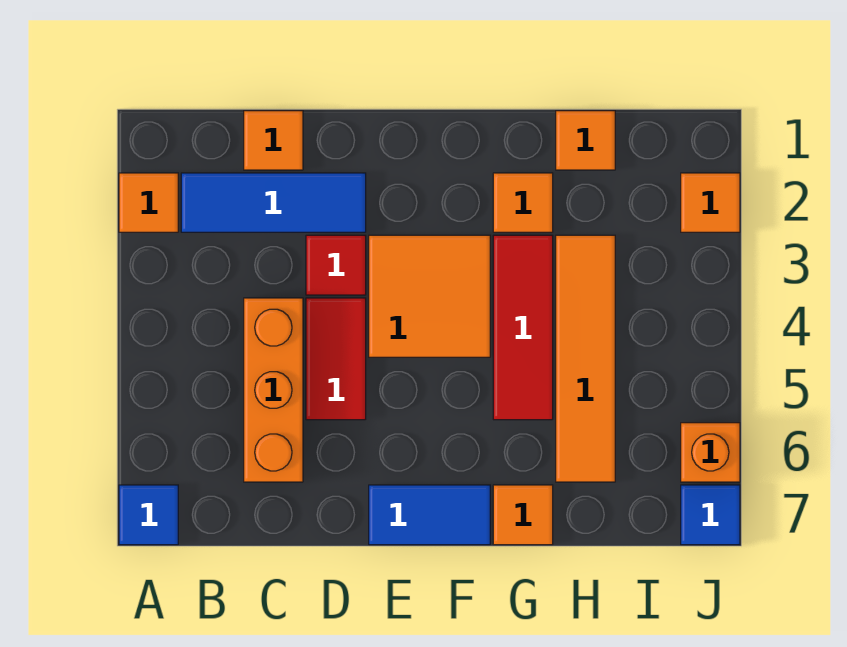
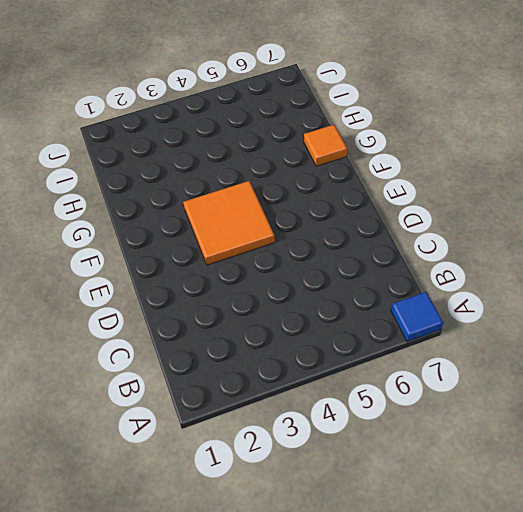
none -> orange tile A2 level 1
none -> blue tile B2:D2 level 1
none -> orange tile C1 level 1

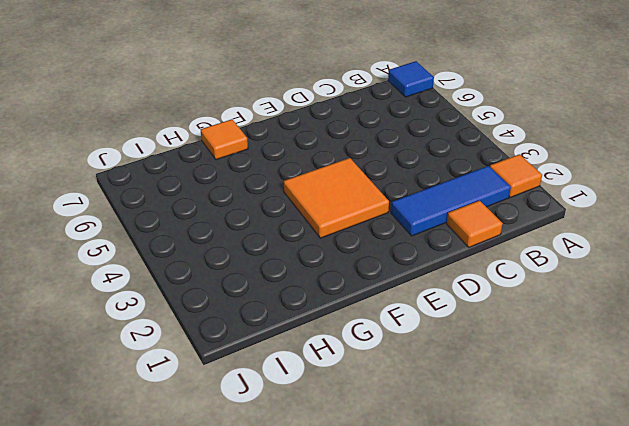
none -> orange brick C4:C6 level 1
none -> red tile D3 level 1
none -> red tile D4:D5 level 1

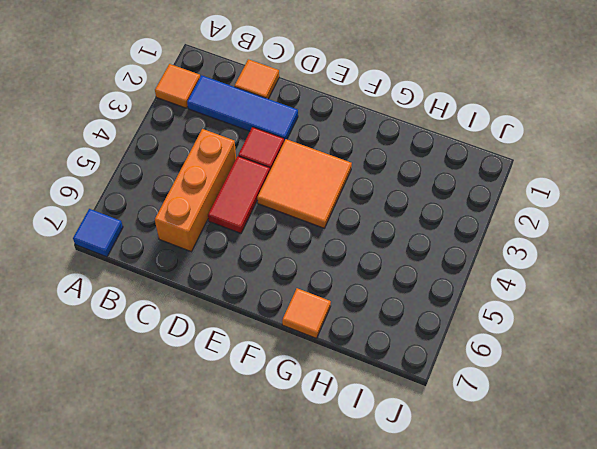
none -> blue tile E7:F7 level 1
none -> orange tile G2 level 1
none -> red tile G3:G5 level 1

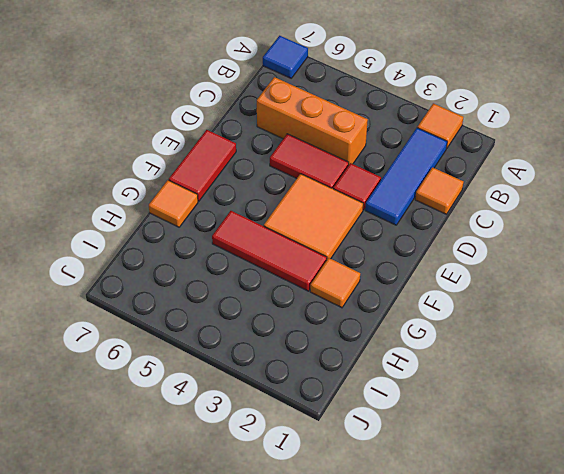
red tile E7:F7 level 1 -> blue tile E7:F7 level 1
none -> orange tile H1 level 1
none -> orange tile H3:H6 level 1
none -> orange tile J2 level 1

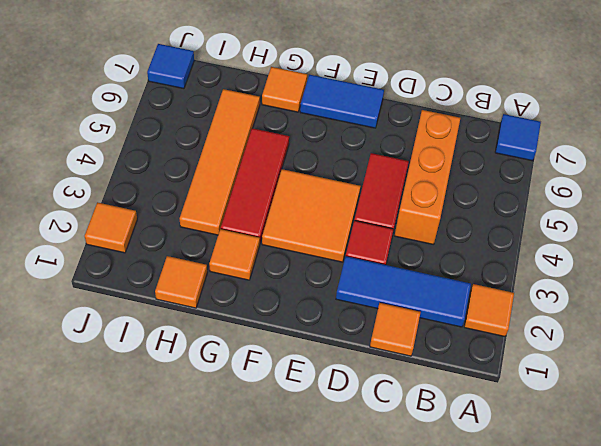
none -> orange brick J6 level 1

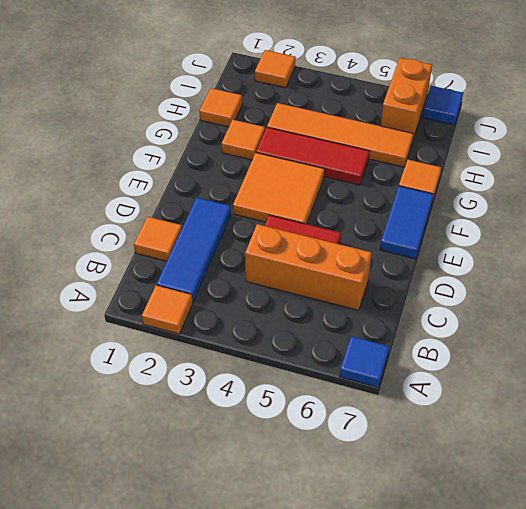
orange brick I6:J6 level 1 -> orange brick J6 level 1
none -> red tile D3 level 1

